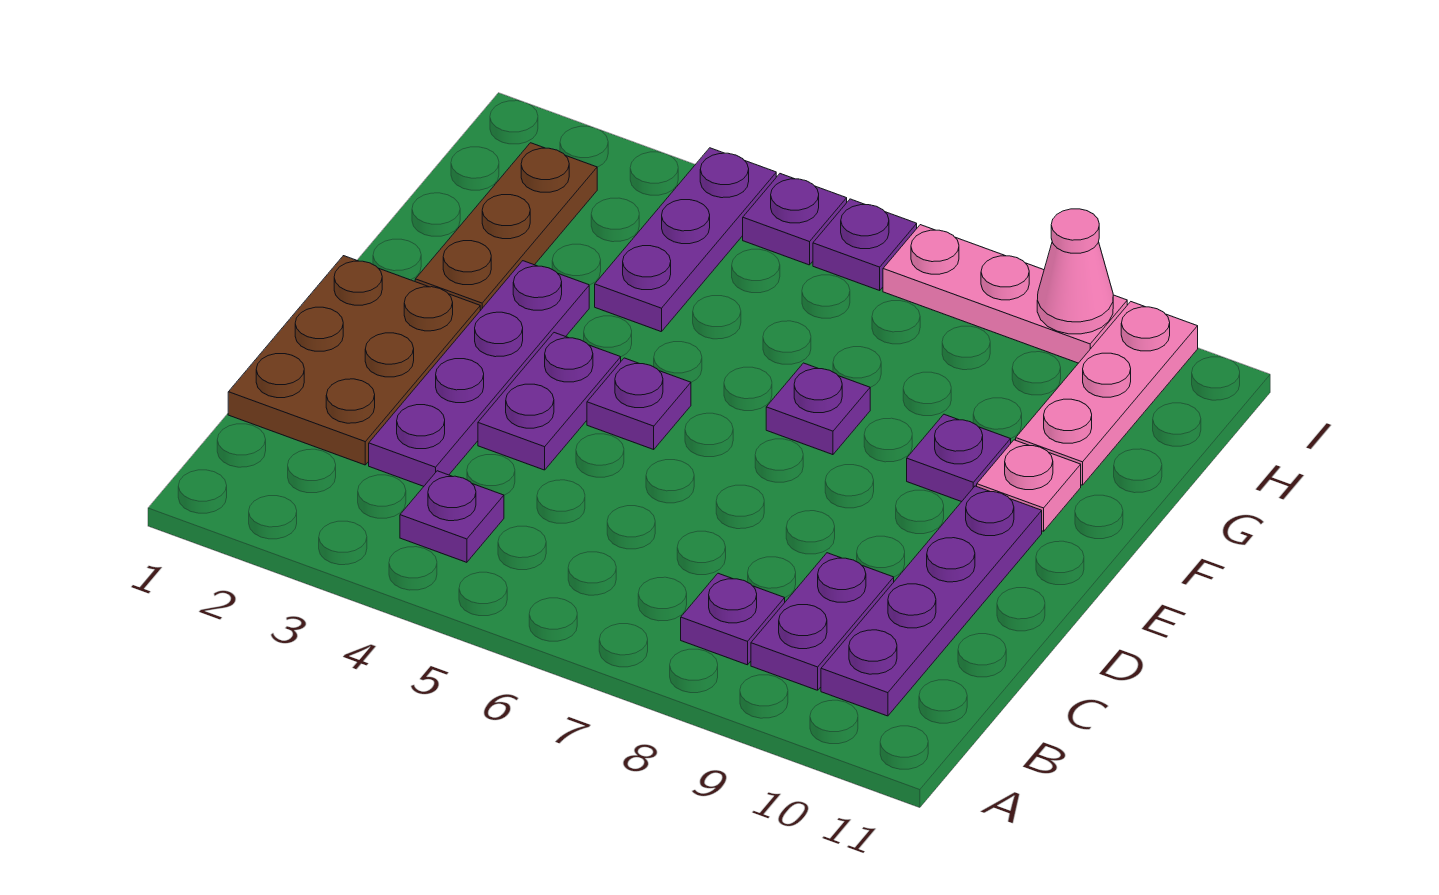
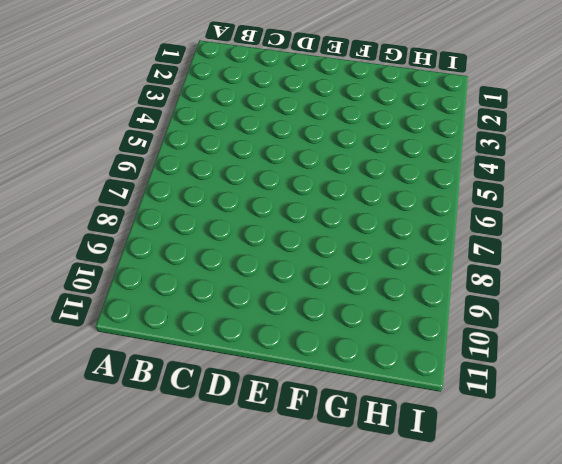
none -> purple plate B4 level 1
none -> purple plate B8 level 1
none -> purple plate B9:C9 level 1

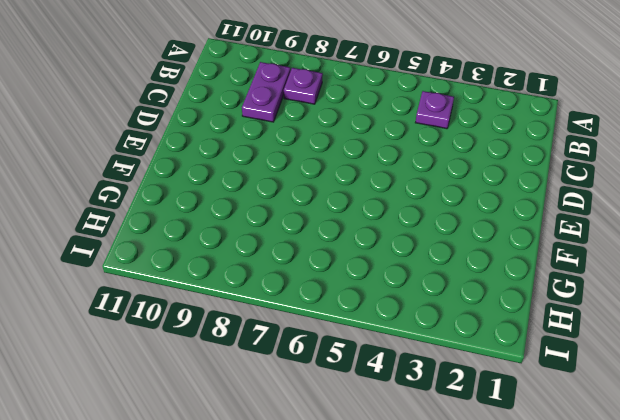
none -> purple plate B10:E10 level 1
none -> brown plate C1:E2 level 1
none -> purple plate C3:F3 level 1

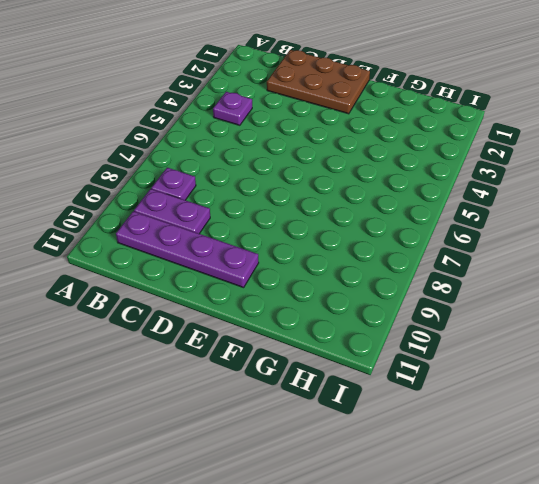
none -> purple plate C3:F3 level 1
none -> purple plate D4:E4 level 1
none -> purple plate E5 level 1

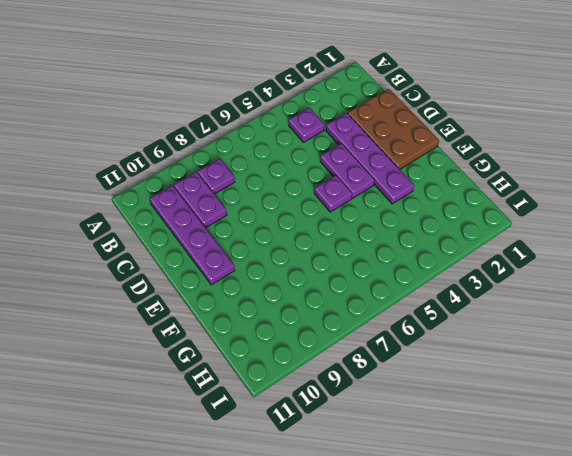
none -> brown plate F2:H2 level 1
none -> purple plate F7 level 1
none -> purple plate F9 level 1

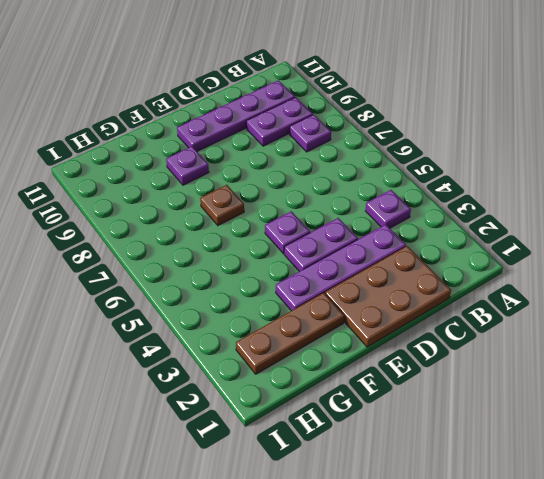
brown plate F7 level 1 -> purple plate F7 level 1
none -> pink plate F10 level 1
none -> purple plate G4:I4 level 1
none -> pink plate G10:I10 level 1

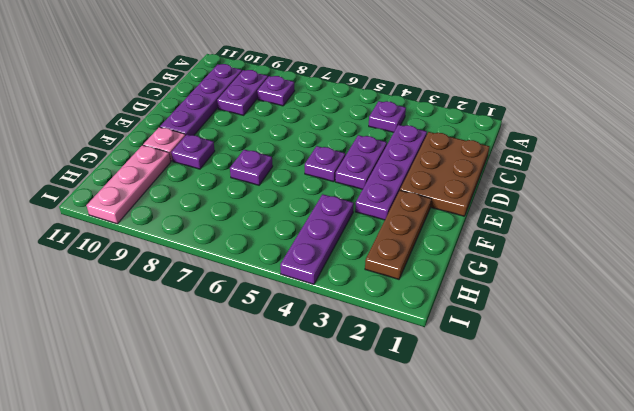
none -> purple plate I5 level 1
none -> purple plate I6 level 1
none -> pink plate I7:I9 level 1

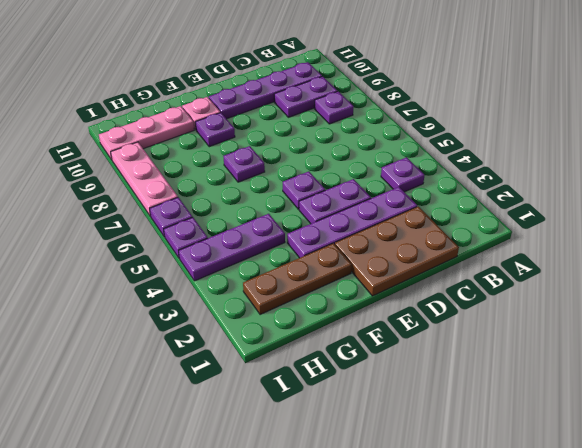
none -> pink cone I9 level 2

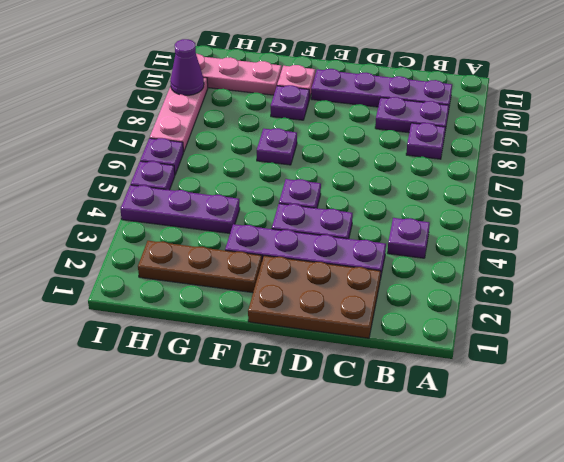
purple cone I9 level 2 -> pink cone I9 level 2

